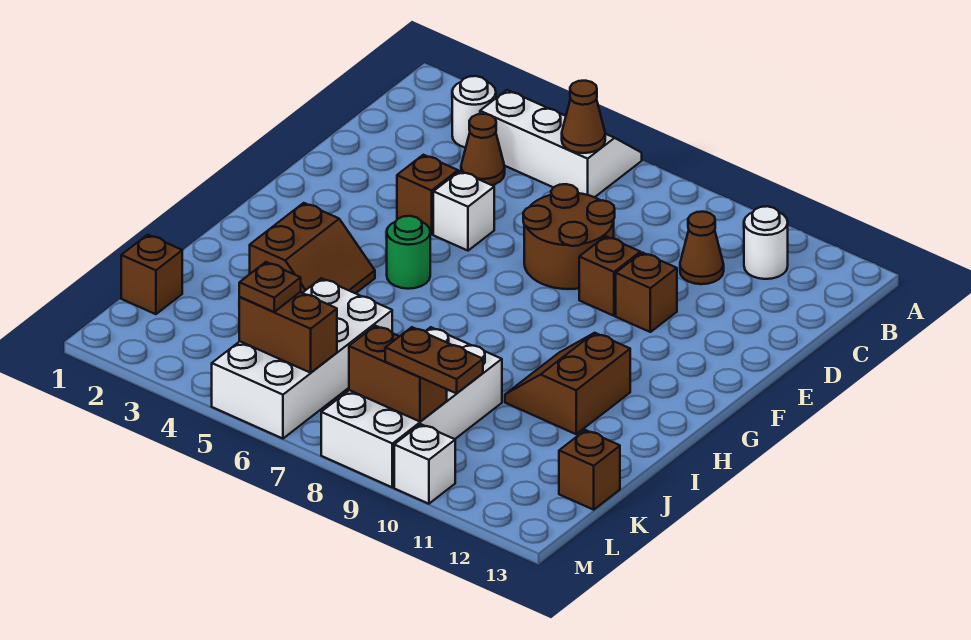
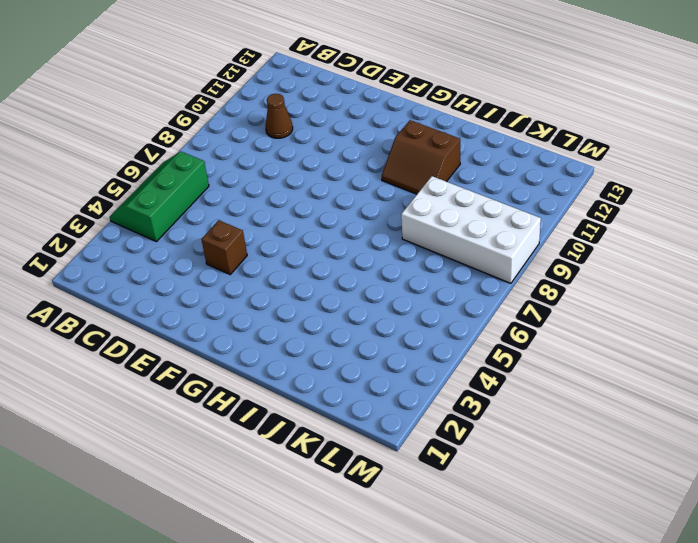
green slope A4:B6 level 1 top B -> white slope A4:B6 level 1 top B
none -> white round brick B3 level 1
none -> white round brick B11 level 1
none -> brown cone C4 level 1

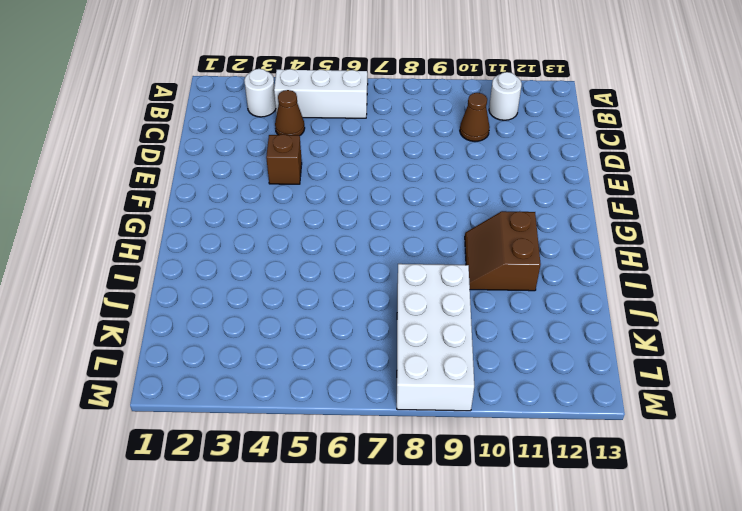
none -> brown round brick D7:E8 level 1
none -> white brick E5 level 1
none -> brown brick E9 level 1

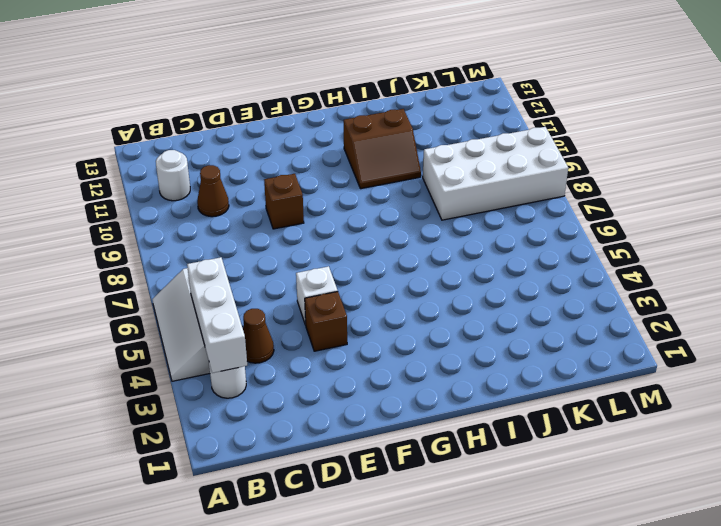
white brick B3:B5 level 2 -> none
none -> brown round brick D7:E8 level 1
none -> brown brick E10 level 1
none -> green round brick G5 level 1

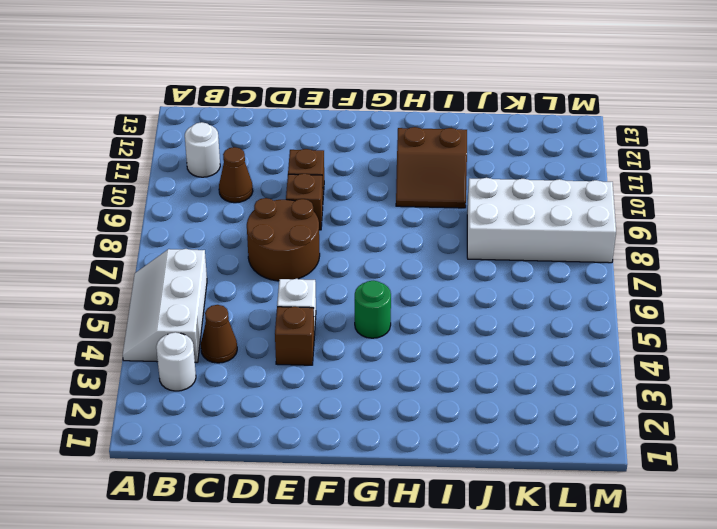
none -> brown slope H3:I4 level 1 top 3
none -> white brick J5:M6 level 1
none -> brown brick K1 level 1

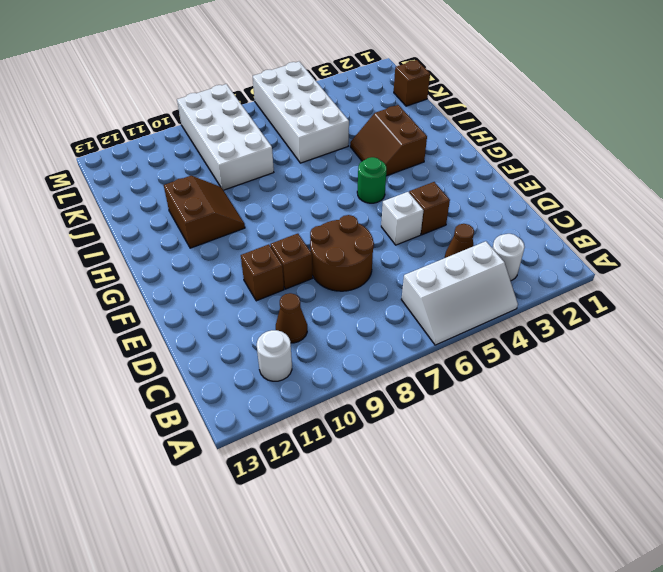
none -> brown brick K13 level 1
none -> white brick M10 level 1
none -> brown cone B6 level 2

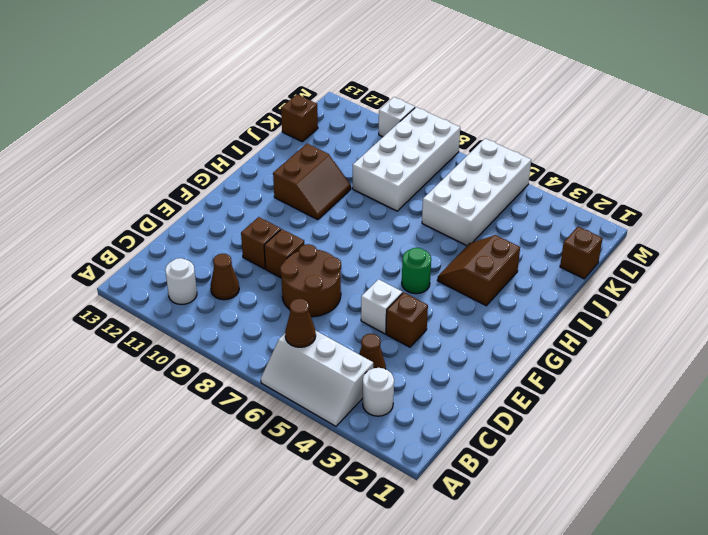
none -> brown brick L5:L6 level 2
none -> brown brick L8:L9 level 2
none -> brown plate L5 level 3

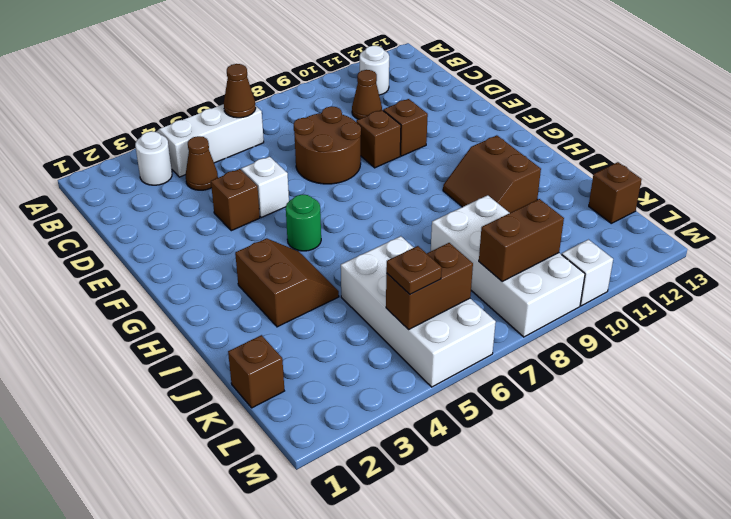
none -> brown plate L9:L10 level 3

